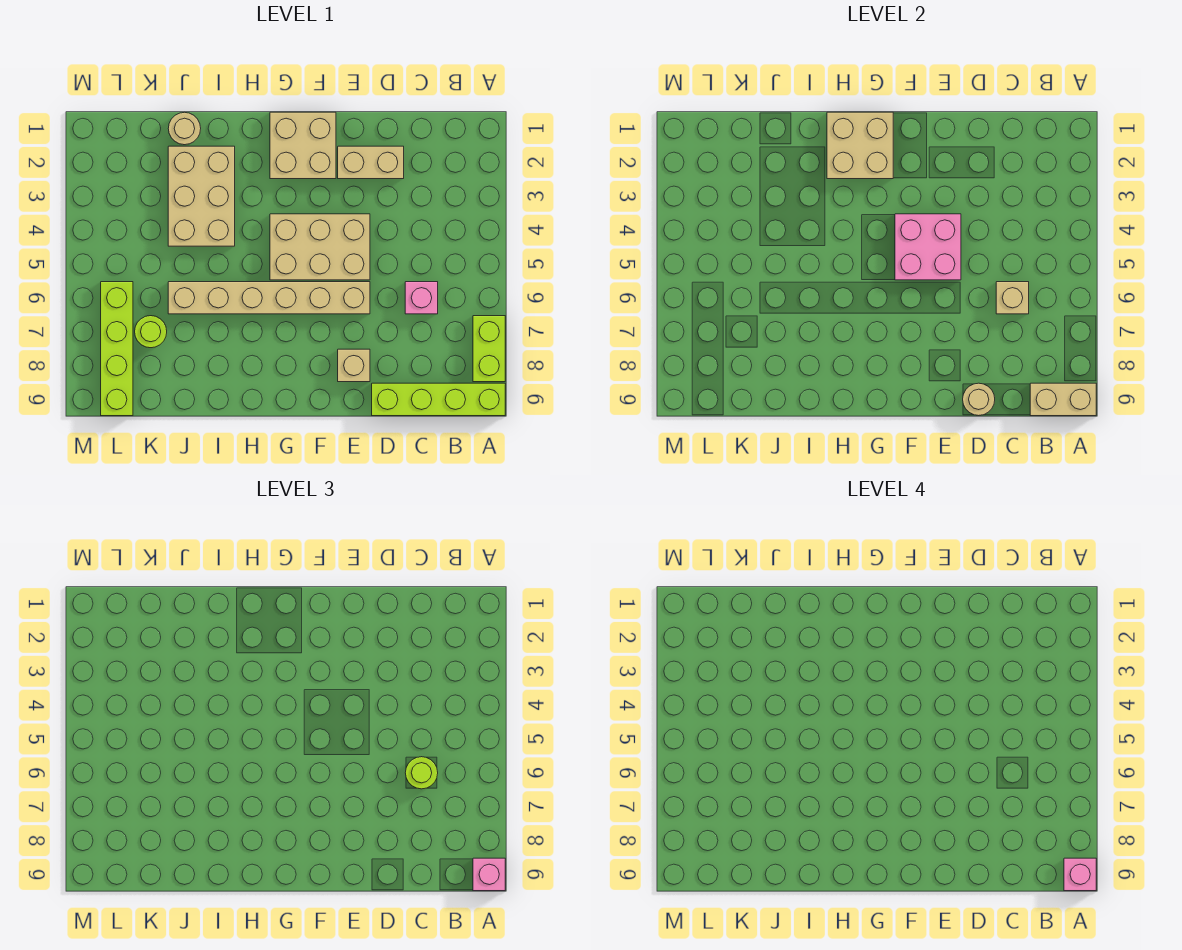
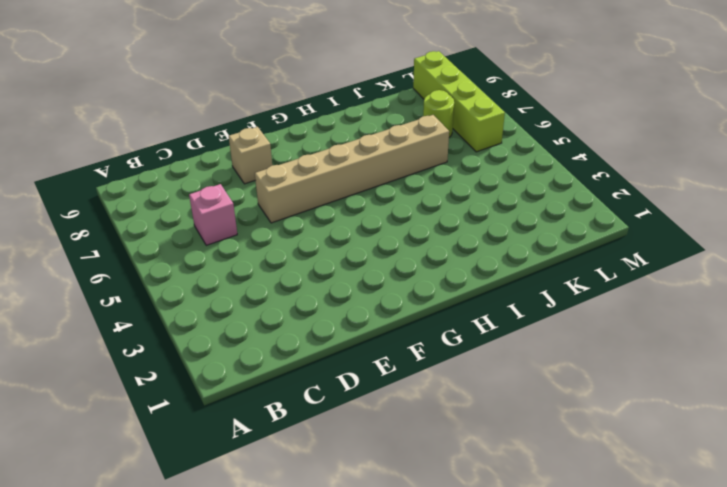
none -> lime brick A7:A8 level 1
none -> lime brick A9:D9 level 1
none -> tan brick D2:E2 level 1

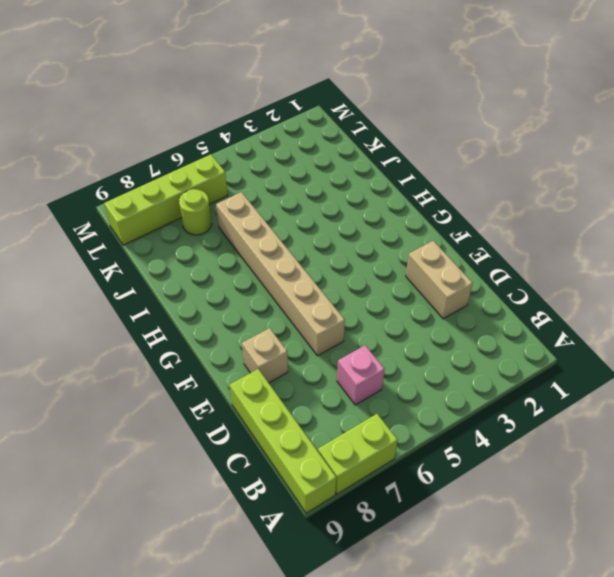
none -> tan brick E4:G5 level 1
none -> tan brick F1:G2 level 1
none -> tan brick I2:J4 level 1

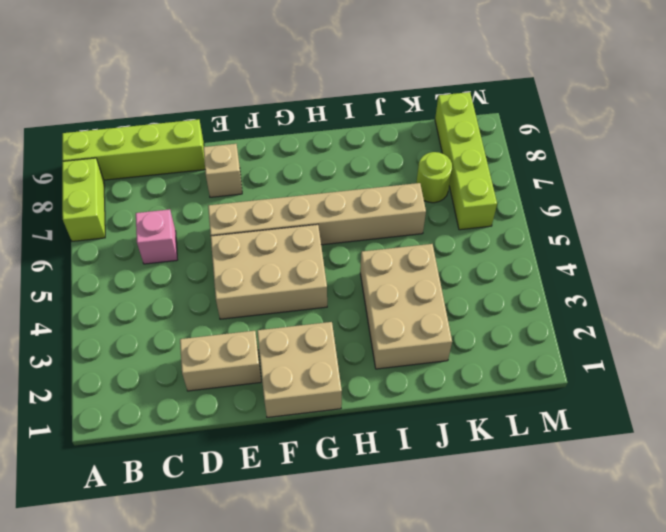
none -> tan round brick J1 level 1
none -> tan brick A9:B9 level 2
none -> tan brick C6 level 2

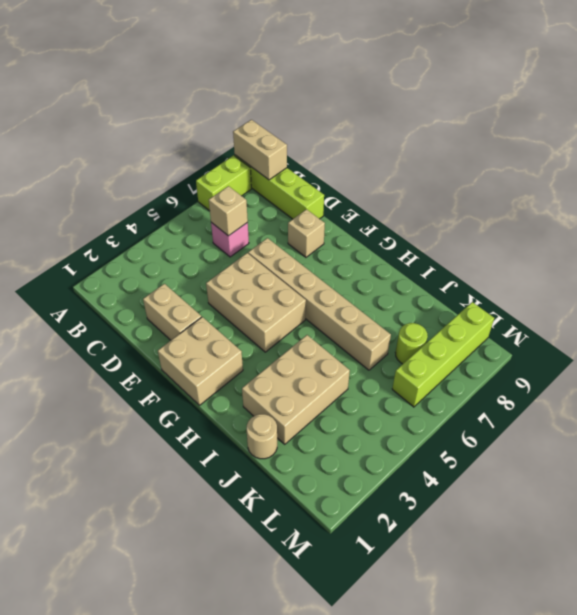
none -> tan round brick D9 level 2
none -> pink brick E4:F5 level 2
none -> tan brick G1:H2 level 2

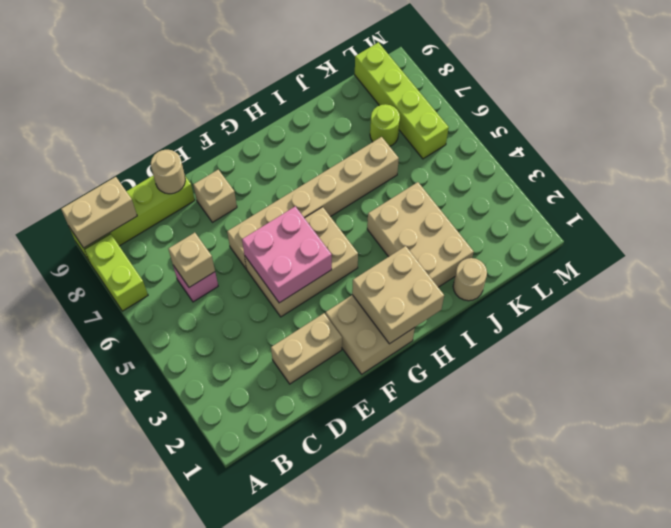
none -> pink brick A9 level 3
none -> lime round brick C6 level 3
none -> pink brick A9 level 4

